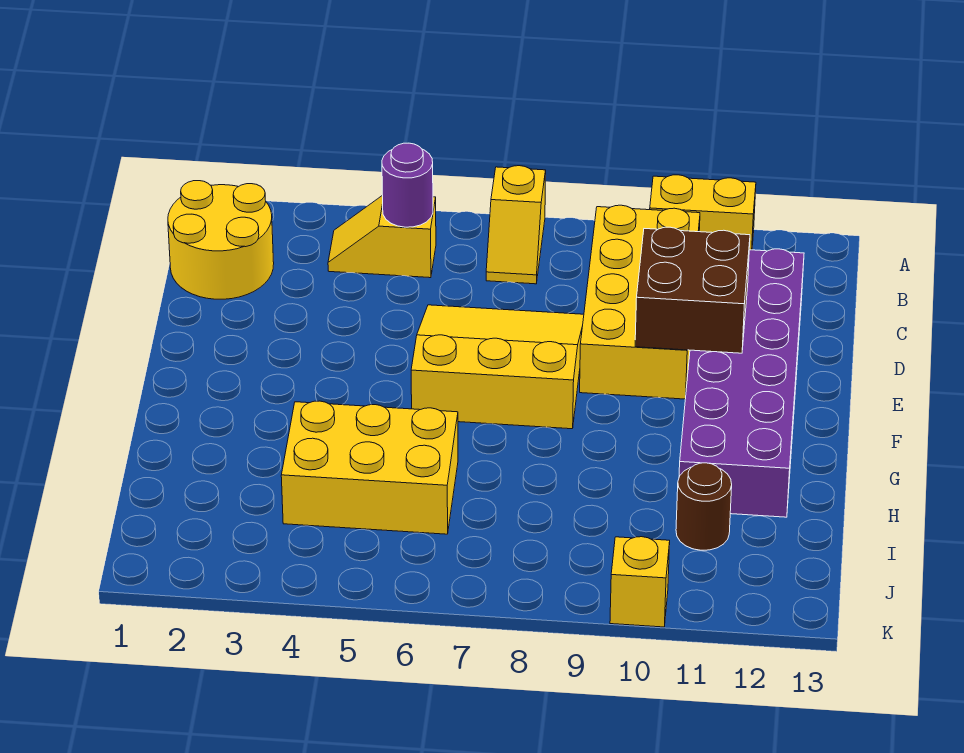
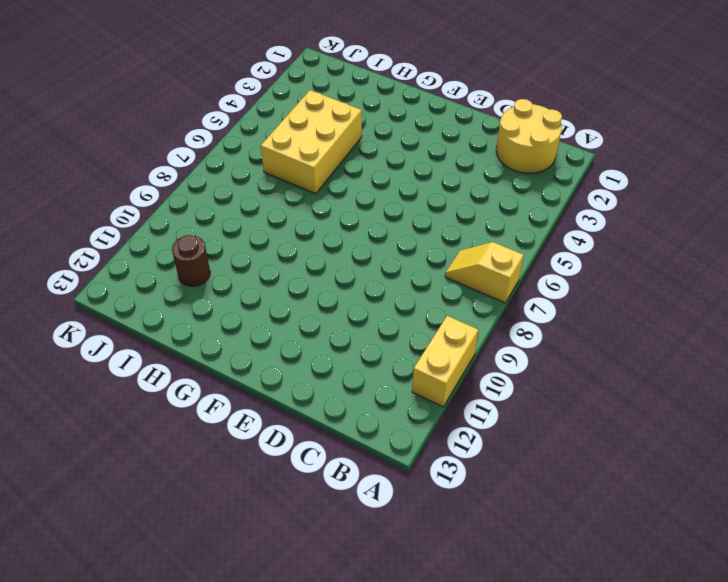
none -> yellow slope B4:B5 level 1 top 5
none -> yellow brick B9:E10 level 1
none -> purple brick C11:H12 level 1

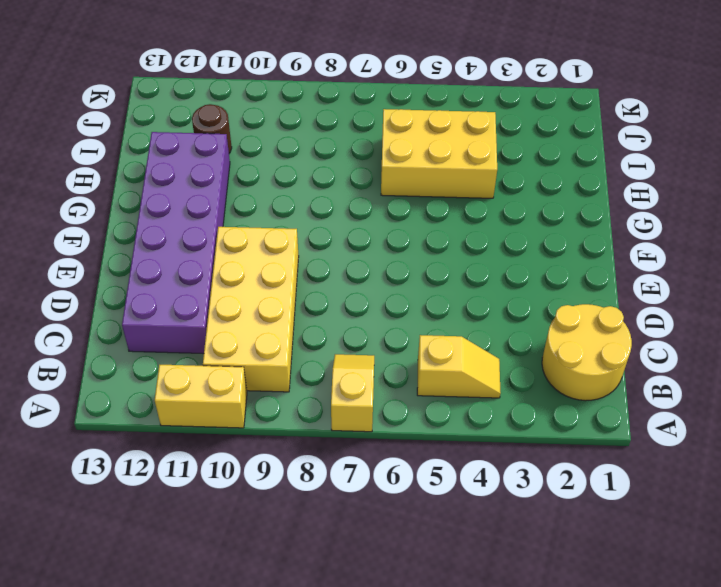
none -> yellow slope D6:F8 level 1 top F
none -> yellow brick K10 level 1
none -> purple round brick B5 level 2

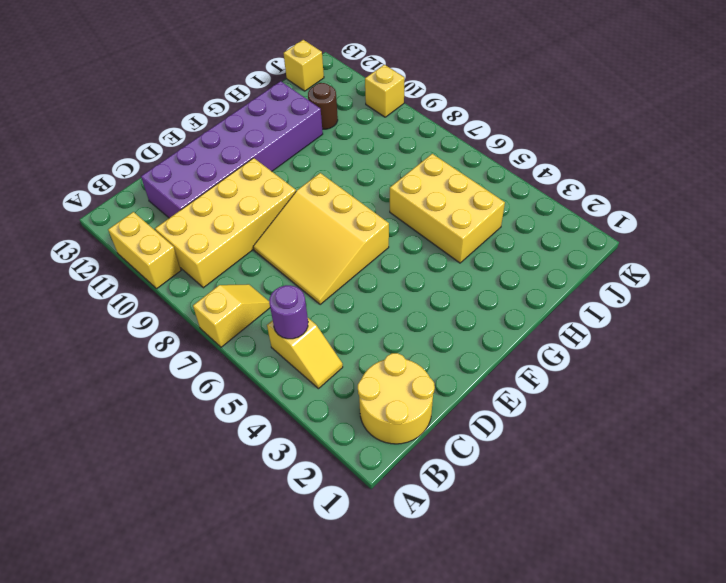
yellow brick J13 level 1 -> none
none -> brown brick D10:E11 level 2

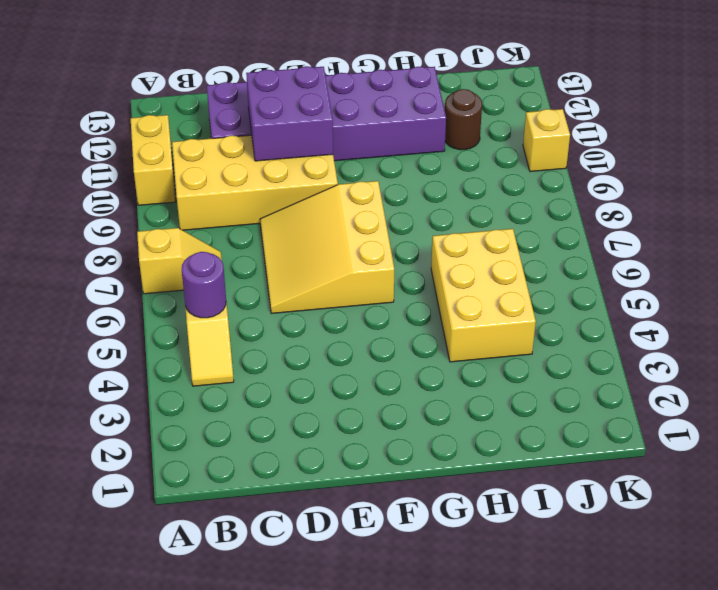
purple brick D10:E11 level 2 -> brown brick D10:E11 level 2
none -> yellow round brick B1:C2 level 1

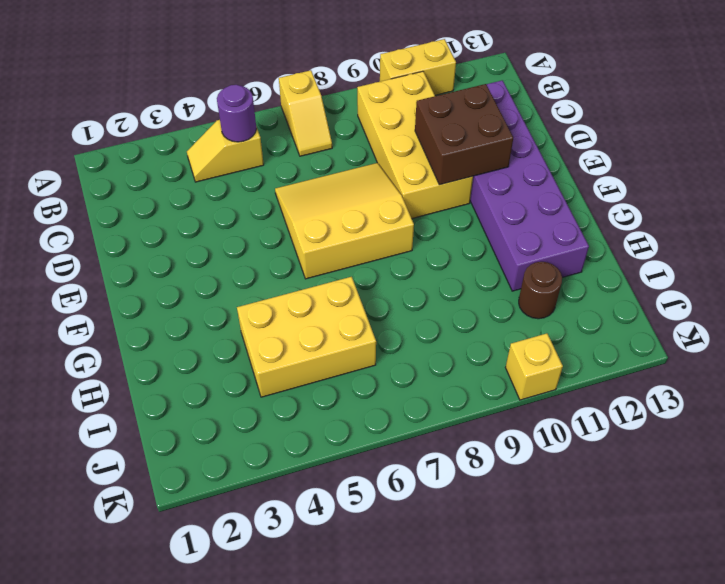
none -> yellow round brick B1:C2 level 1

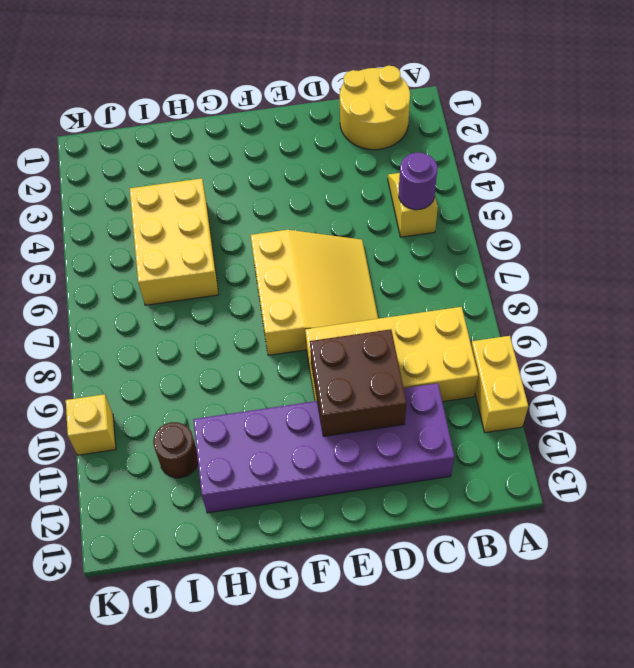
none -> yellow slope A7:B7 level 1 top A

